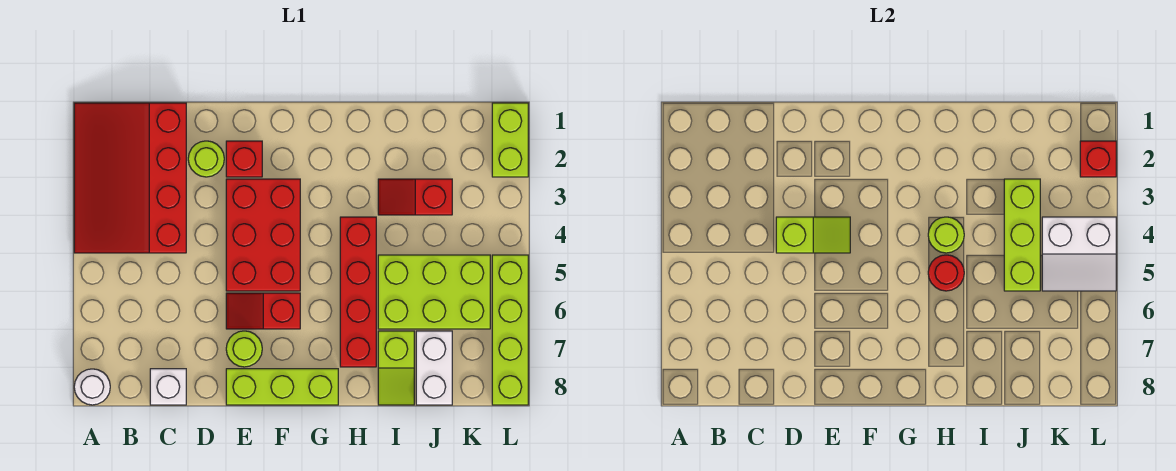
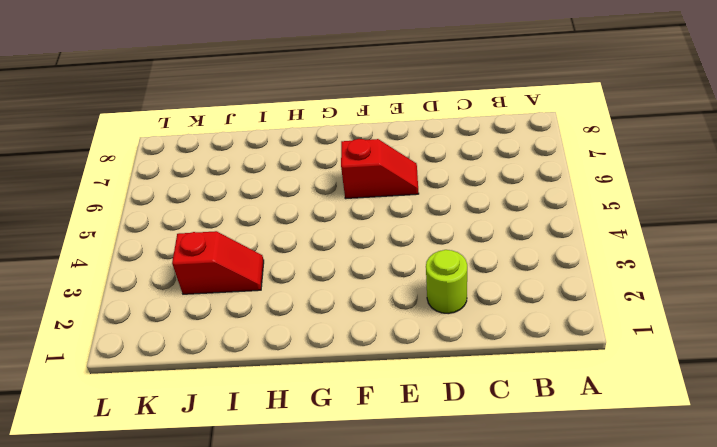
none -> red slope A1:C4 level 1 top C
none -> white round brick A8 level 1
none -> white brick C8 level 1

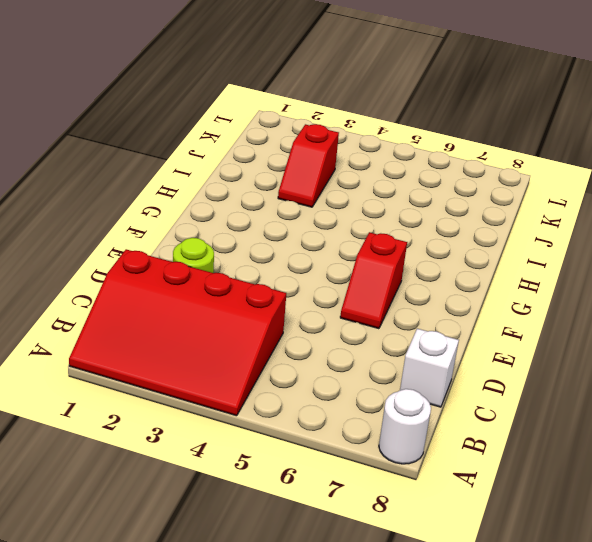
none -> red brick E2 level 1
none -> red brick E3:F5 level 1
none -> lime round brick E7 level 1

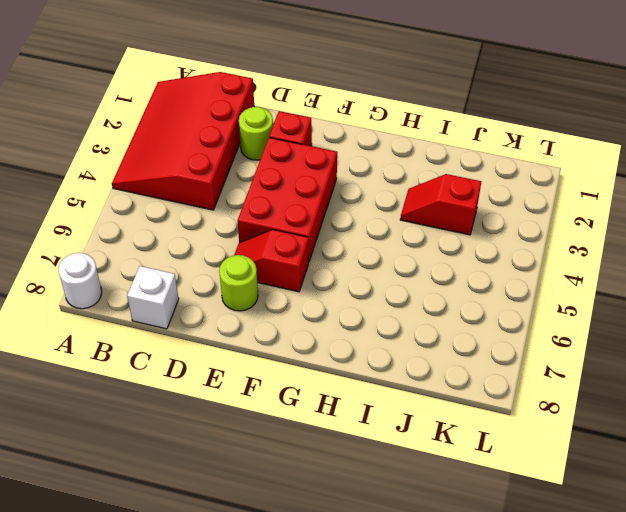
none -> lime brick E8:G8 level 1
none -> red brick H4:H7 level 1
none -> lime brick I5:K6 level 1

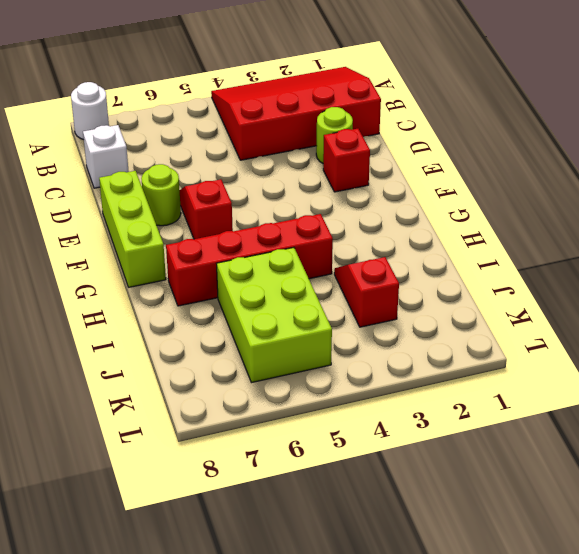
none -> red brick E3:F5 level 1
none -> lime slope I7:I8 level 1 top 7
none -> white brick J7:J8 level 1

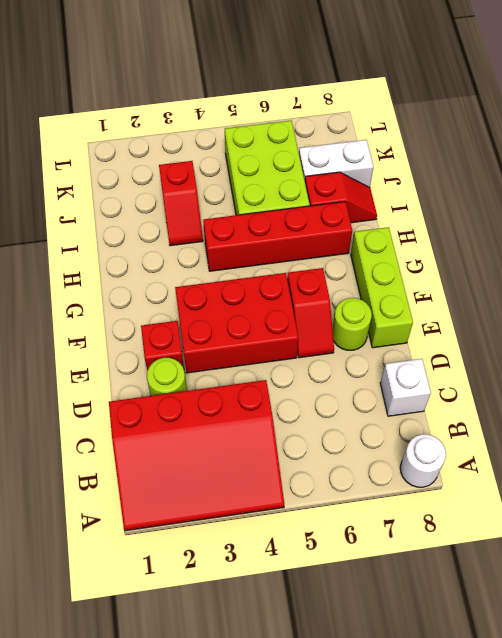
red slope I7:I8 level 1 top 7 -> lime slope I7:I8 level 1 top 7
none -> lime brick L1:L2 level 1
none -> lime brick L5:L8 level 1
none -> lime slope D4:E4 level 2 top D

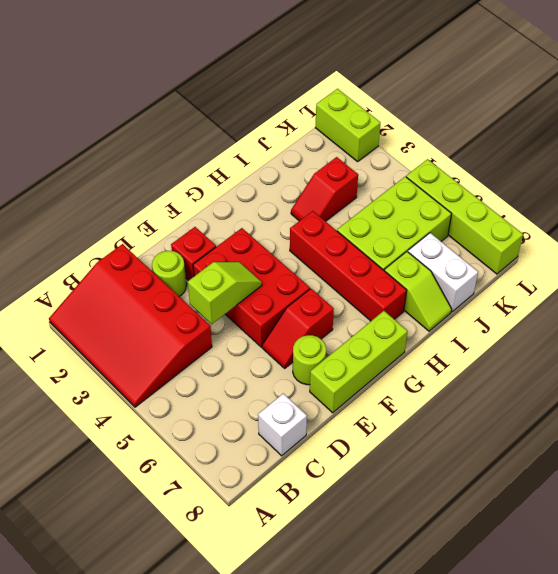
none -> white round brick A8 level 1
none -> lime round brick H4 level 2
none -> red round brick H5 level 2

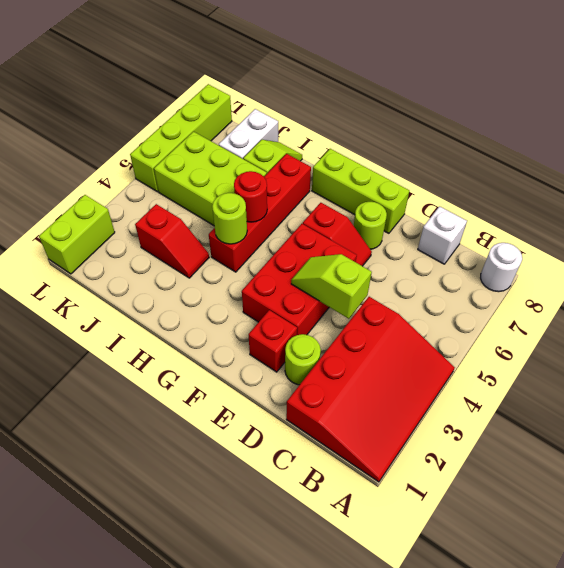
none -> lime brick J3:J5 level 2
none -> white slope K4:L5 level 2 top 4
none -> red brick L2 level 2

